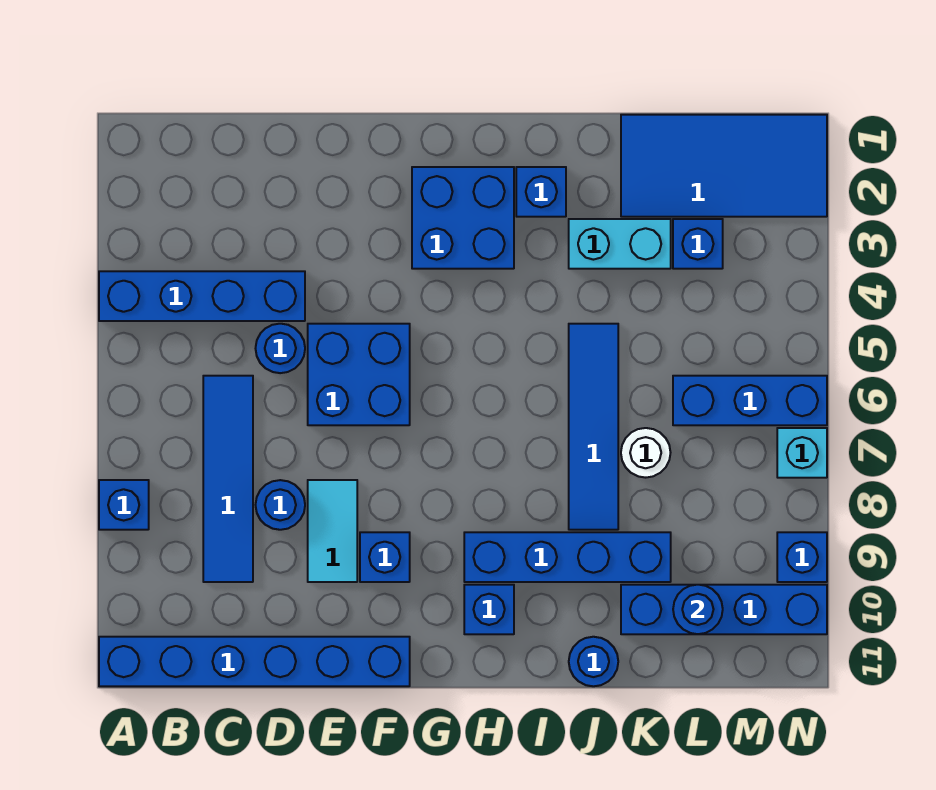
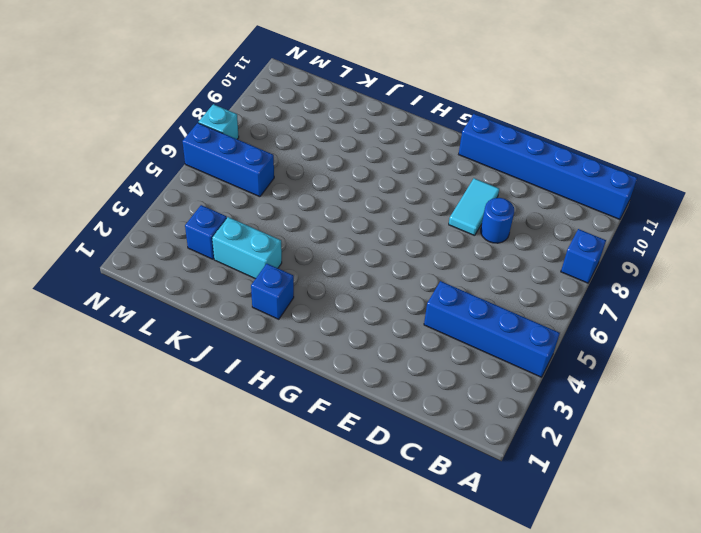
none -> blue tile C6:C9 level 1
none -> blue round brick D5 level 1
none -> blue brick E5:F6 level 1

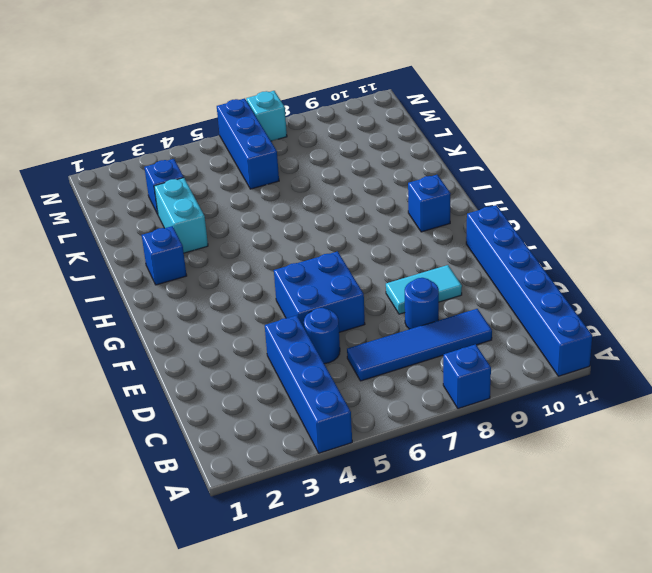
none -> blue brick F9 level 1
none -> blue brick G2:H3 level 1
none -> blue brick H9:K9 level 1

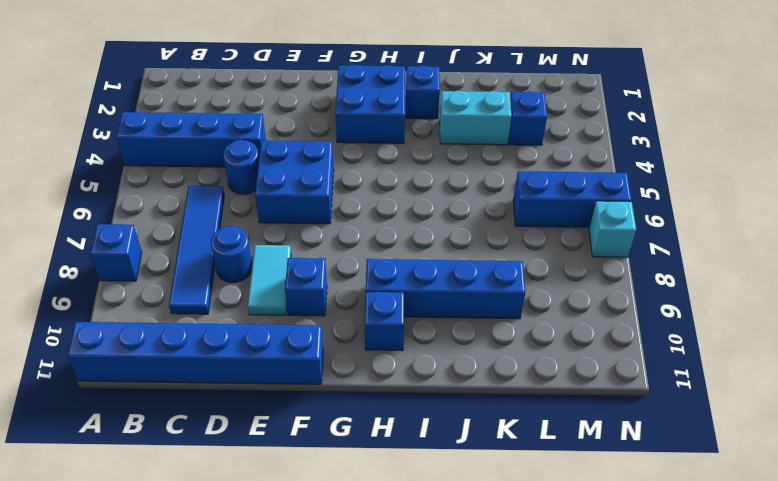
none -> blue tile J5:J8 level 1
none -> blue round brick J11 level 1
none -> blue tile K1:N2 level 1

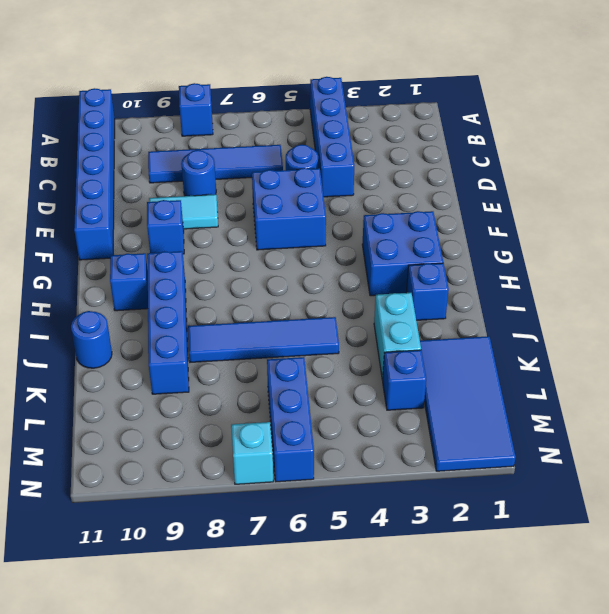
none -> white round brick K7 level 1
none -> blue brick K10:N10 level 1
none -> blue brick N9 level 1

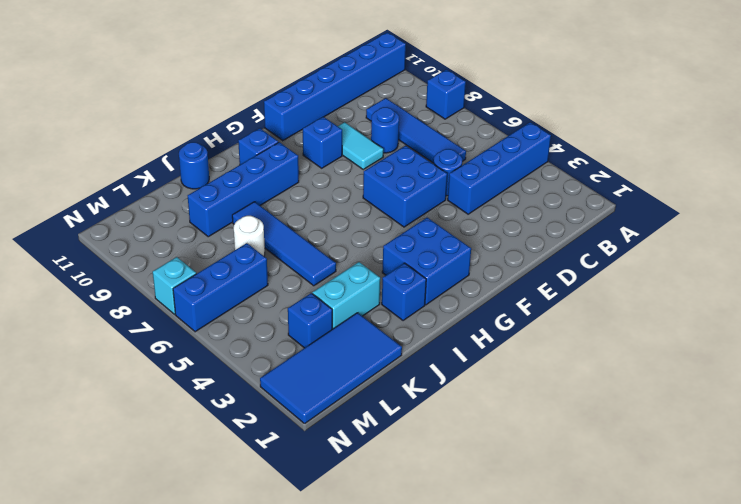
none -> blue brick K10:N10 level 1
none -> blue brick N9 level 1
none -> blue round brick L10 level 2

